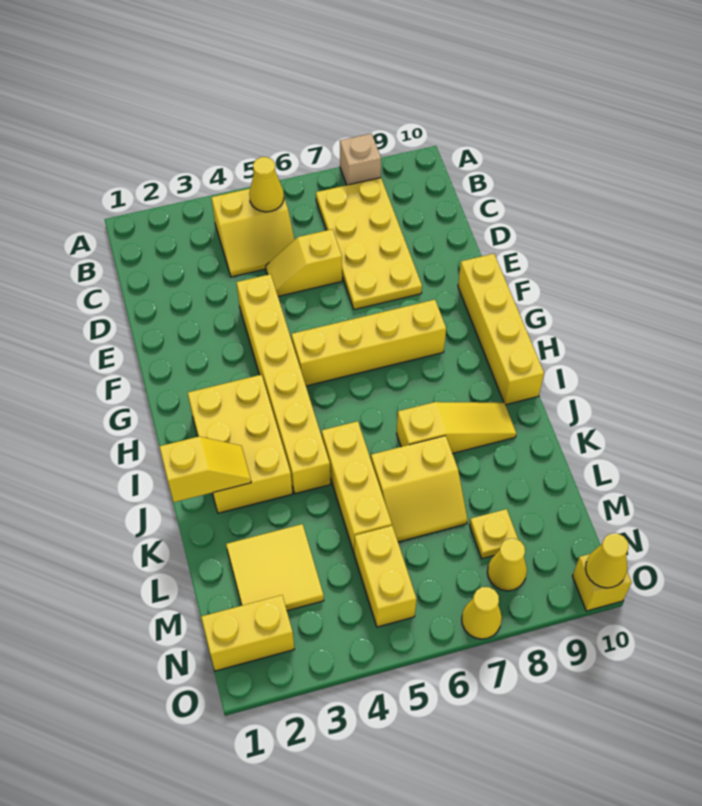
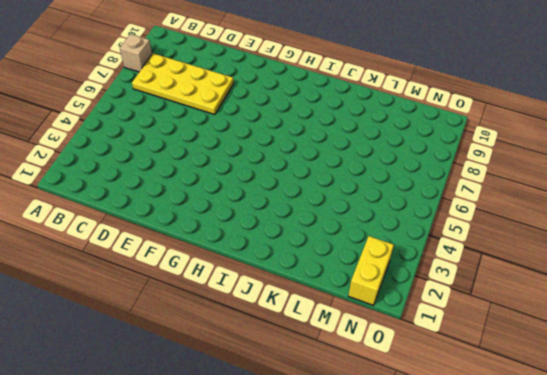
none -> yellow slope B4:C5 level 1 top B
none -> yellow slope D5:D6 level 1 top 6
none -> yellow brick E4:J4 level 1

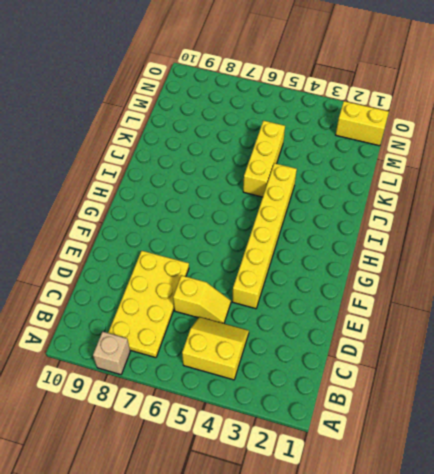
none -> yellow brick F10:I10 level 1
none -> yellow brick G5:G8 level 1
none -> yellow brick H2:J3 level 1

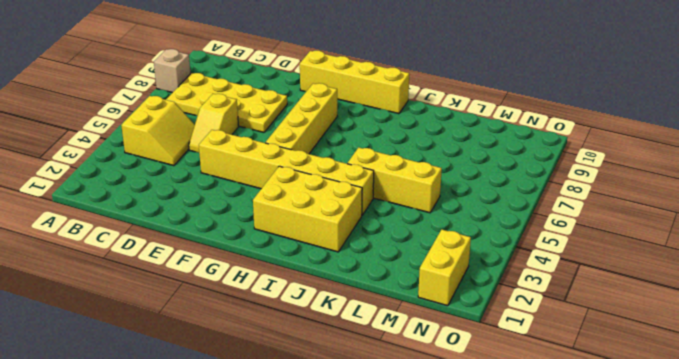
none -> yellow slope J7:J9 level 1 top 7
none -> yellow slope K6:L7 level 1 top K
none -> yellow tile L2:M3 level 1

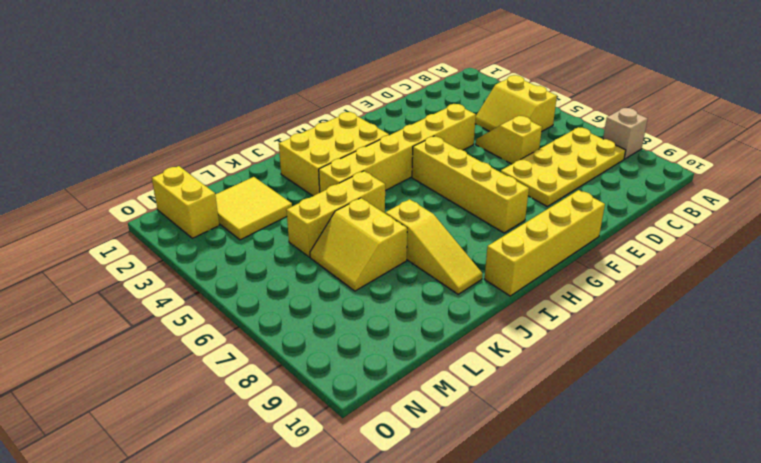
none -> yellow brick M5:N5 level 1
none -> yellow plate M8 level 1
none -> yellow cone N8 level 1

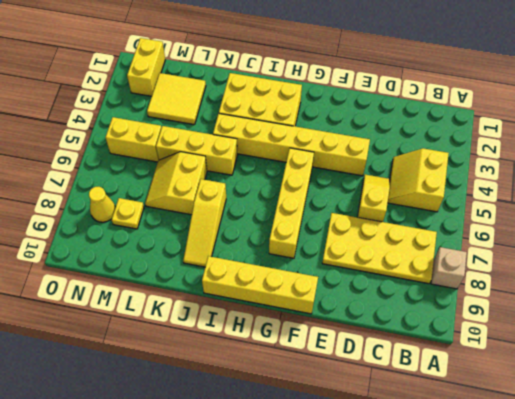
none -> yellow cone O7 level 1
none -> yellow brick O10 level 1
none -> yellow cone B5 level 2

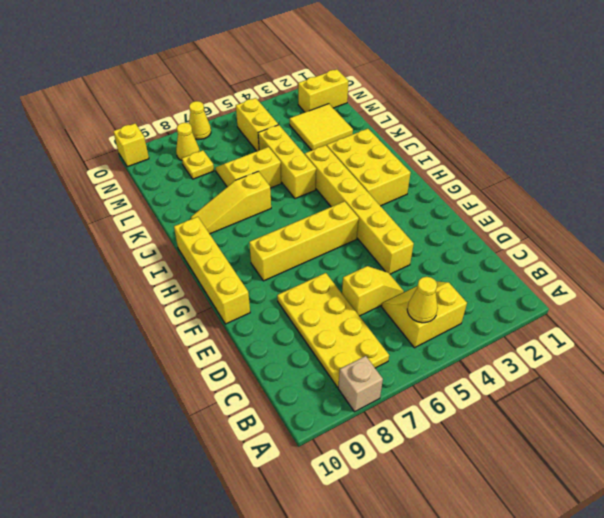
none -> yellow slope J1:J2 level 2 top 1
none -> yellow cone O10 level 2

